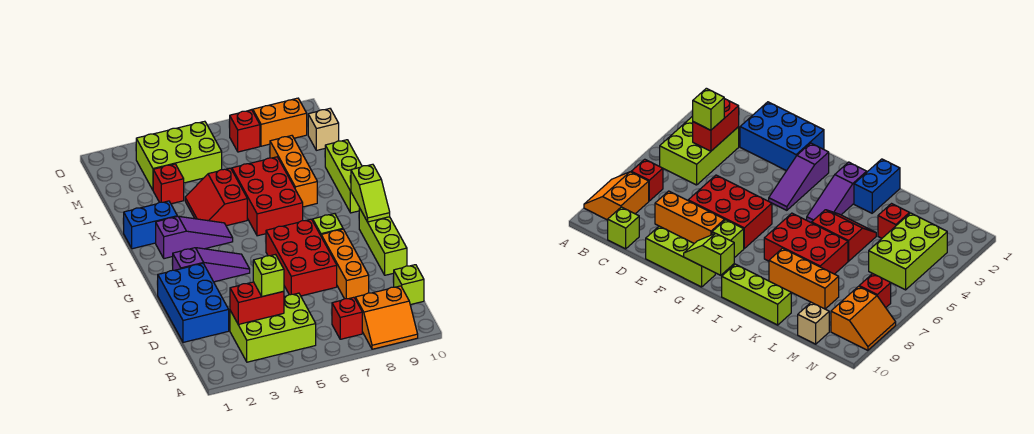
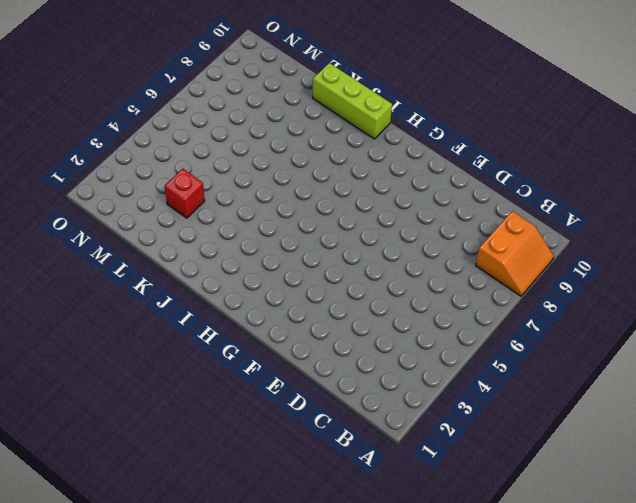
none -> lime brick B3:C5 level 1
none -> red brick B7 level 1
none -> lime brick C10 level 1

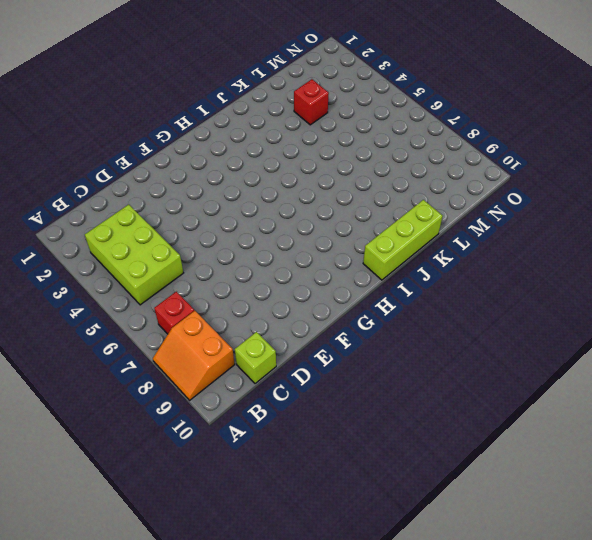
none -> blue brick D1:F2 level 1
none -> orange brick D8:F8 level 1
none -> red brick E6:G7 level 1

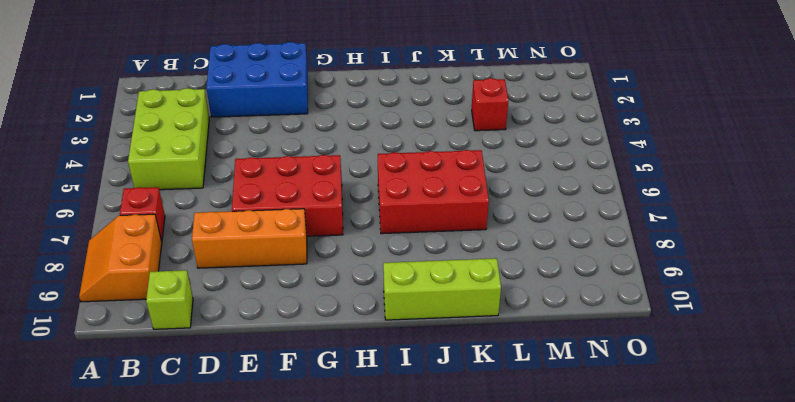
none -> lime brick E10:G10 level 1
none -> purple slope G2:G4 level 1 top 2
none -> lime brick G8 level 1

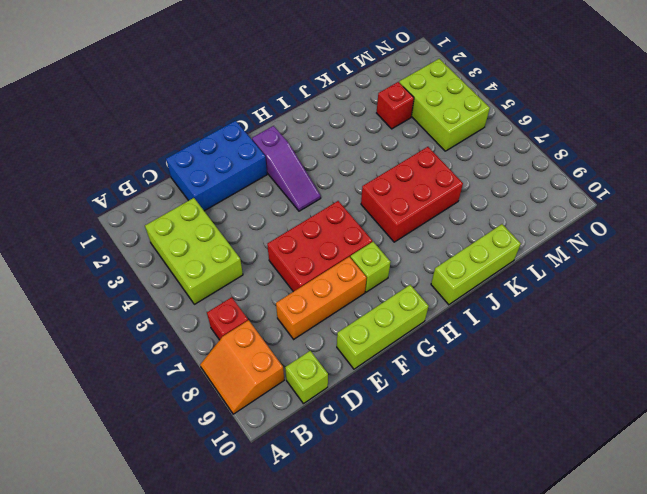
none -> purple slope I2:I4 level 1 top 2
none -> blue brick J1:J2 level 1
none -> red slope J4:K5 level 1 top 5

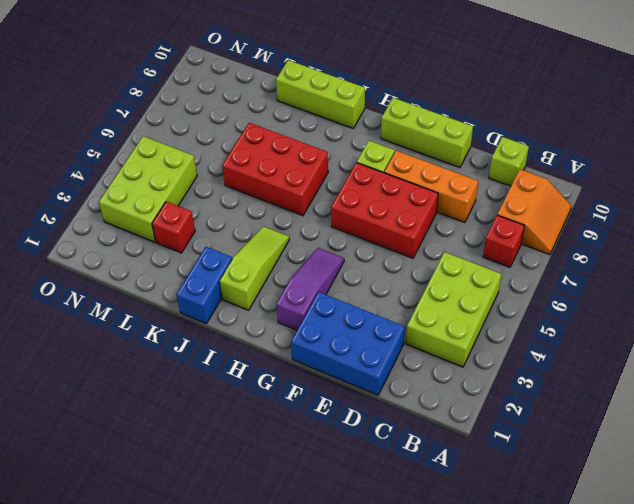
lime slope I2:I4 level 1 top 2 -> purple slope I2:I4 level 1 top 2
none -> red slope J4:K5 level 1 top 5
none -> orange brick J8:L8 level 1
none -> tan brick M10 level 1

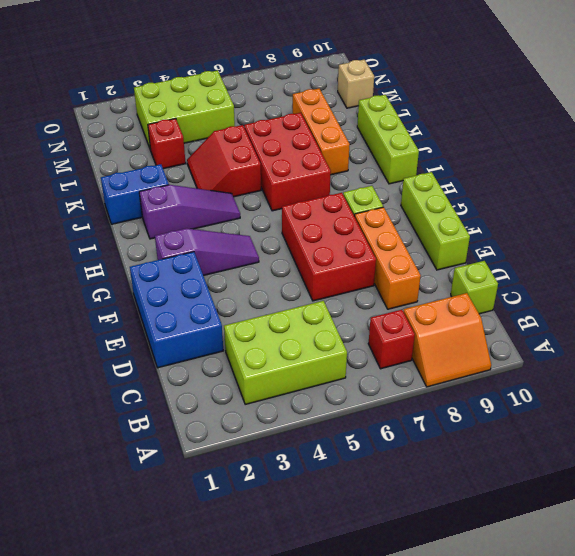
none -> red brick N7 level 1
none -> orange slope N8:O9 level 1 top N
none -> red brick C3:C4 level 2

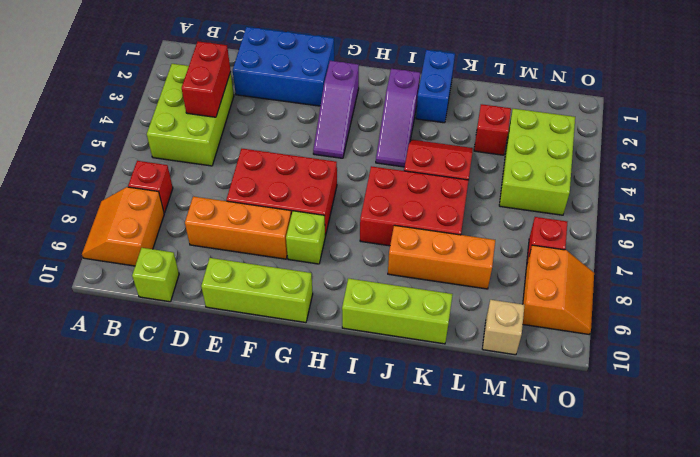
none -> lime slope G10:H10 level 2 top H
none -> lime brick C4 level 3

